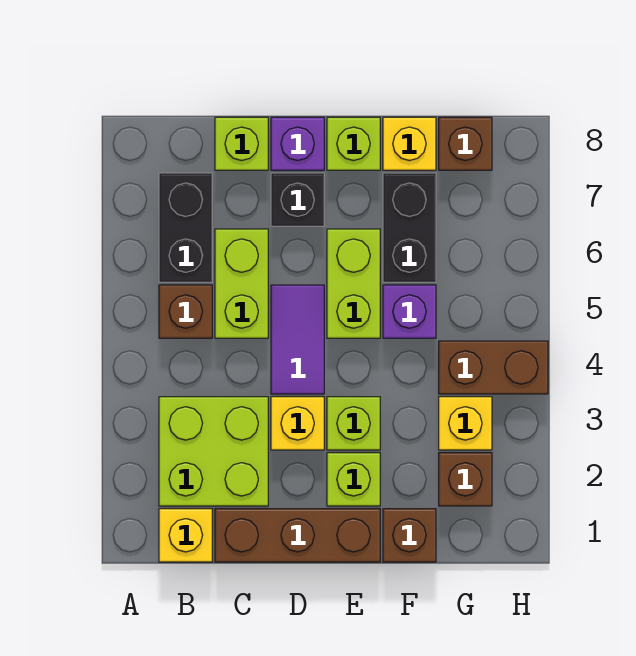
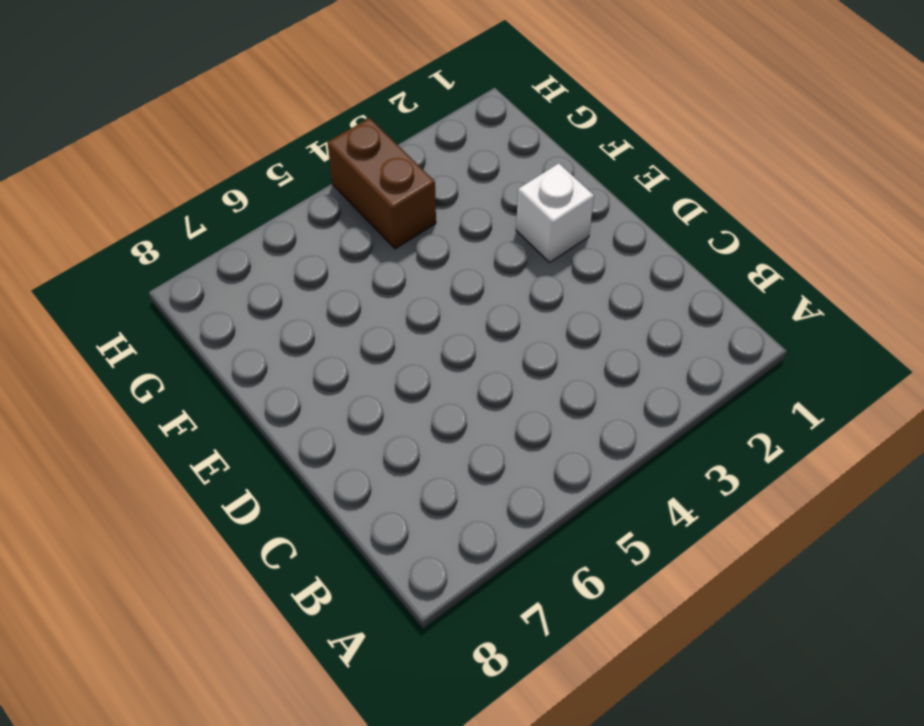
white brick E2 level 1 -> lime brick E2 level 1
none -> yellow brick B1 level 1
none -> lime brick B2:C3 level 1
none -> brown brick B5 level 1

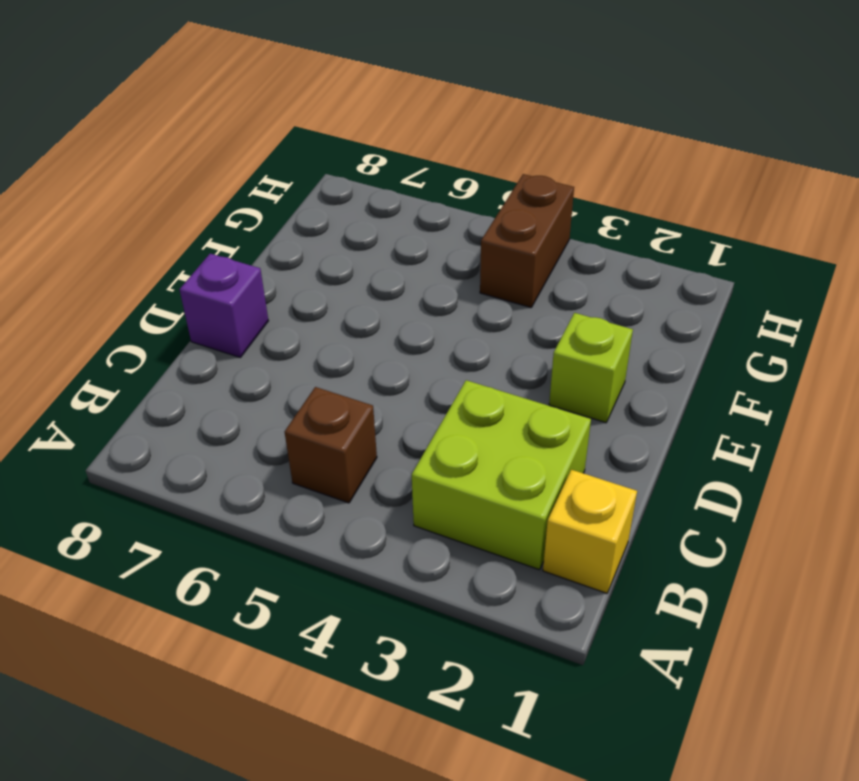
none -> black brick B6:B7 level 1
none -> brown brick C1:E1 level 1
none -> lime brick C5:C6 level 1

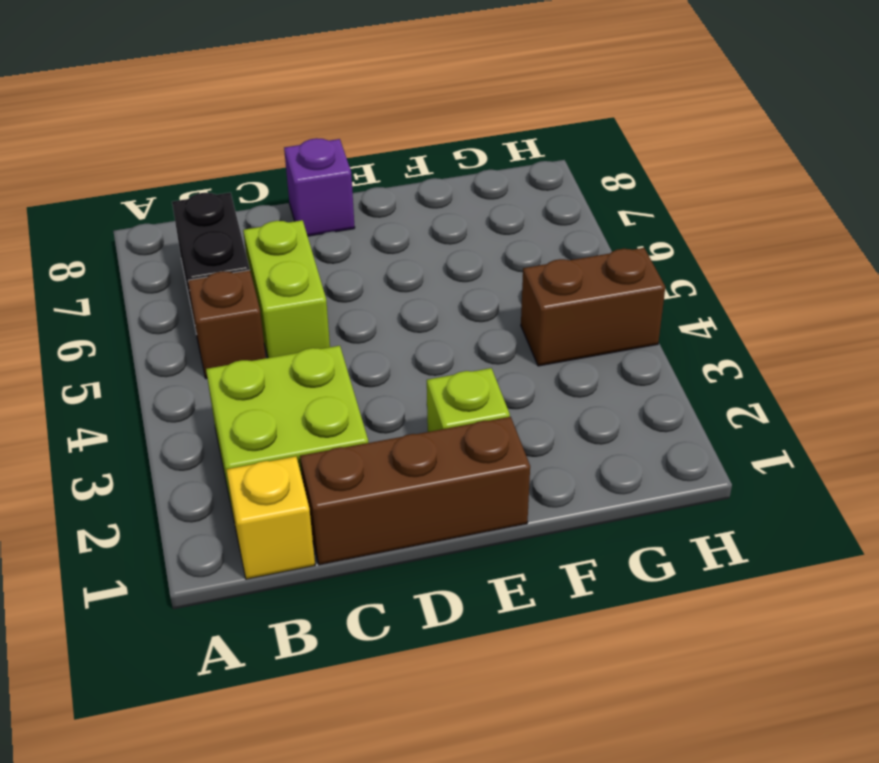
none -> lime brick C8 level 1
none -> yellow brick D3 level 1
none -> purple tile D4:D5 level 1

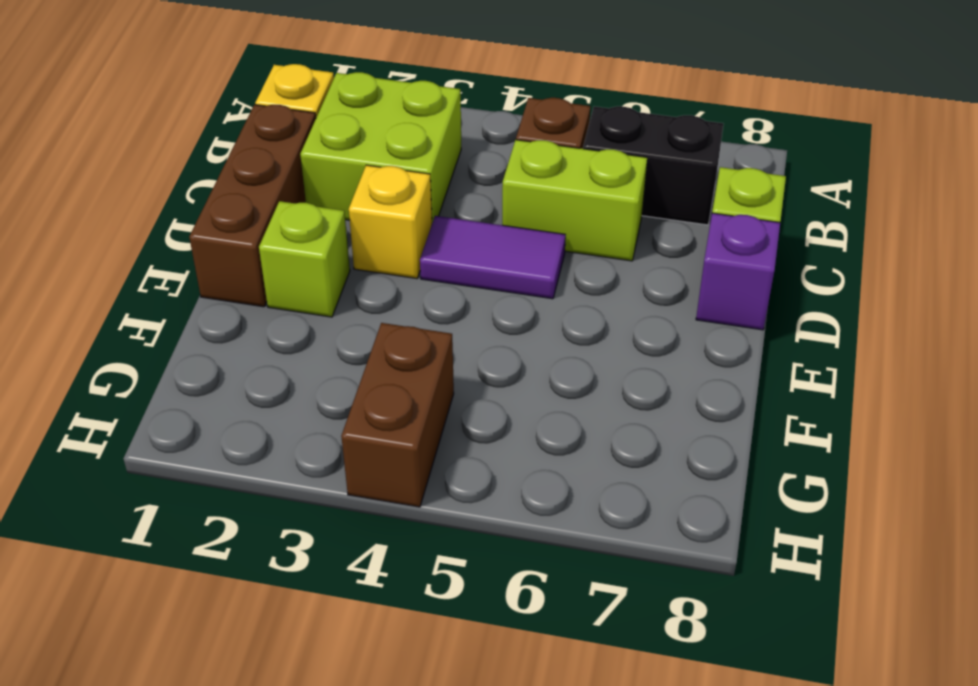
none -> black brick D7 level 1
none -> lime brick E3 level 1
none -> lime brick E5:E6 level 1

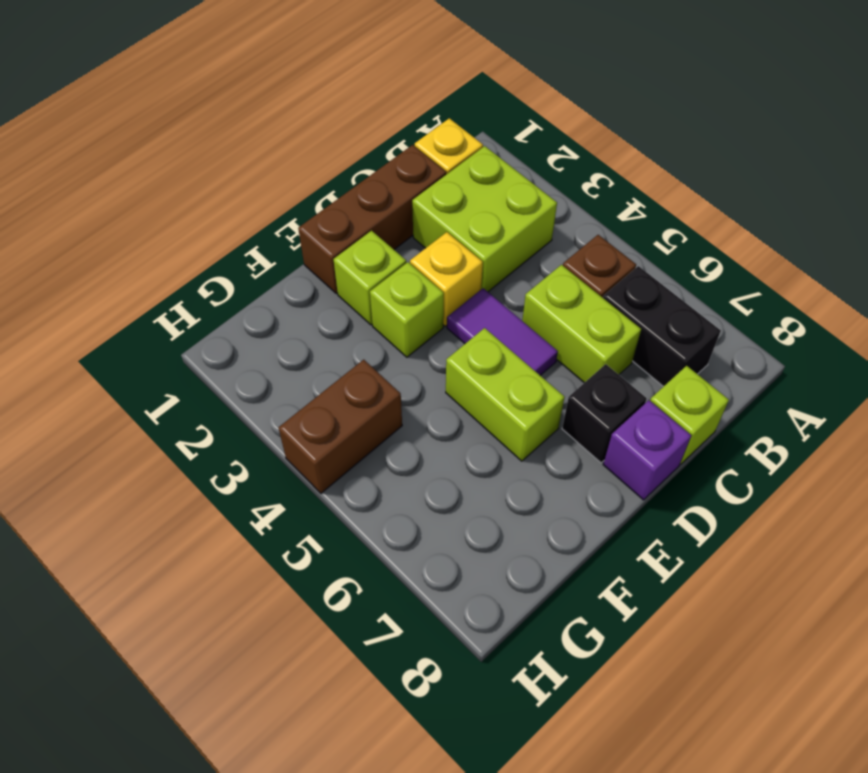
none -> lime brick E8 level 1
none -> brown brick F1 level 1
none -> purple brick F5 level 1

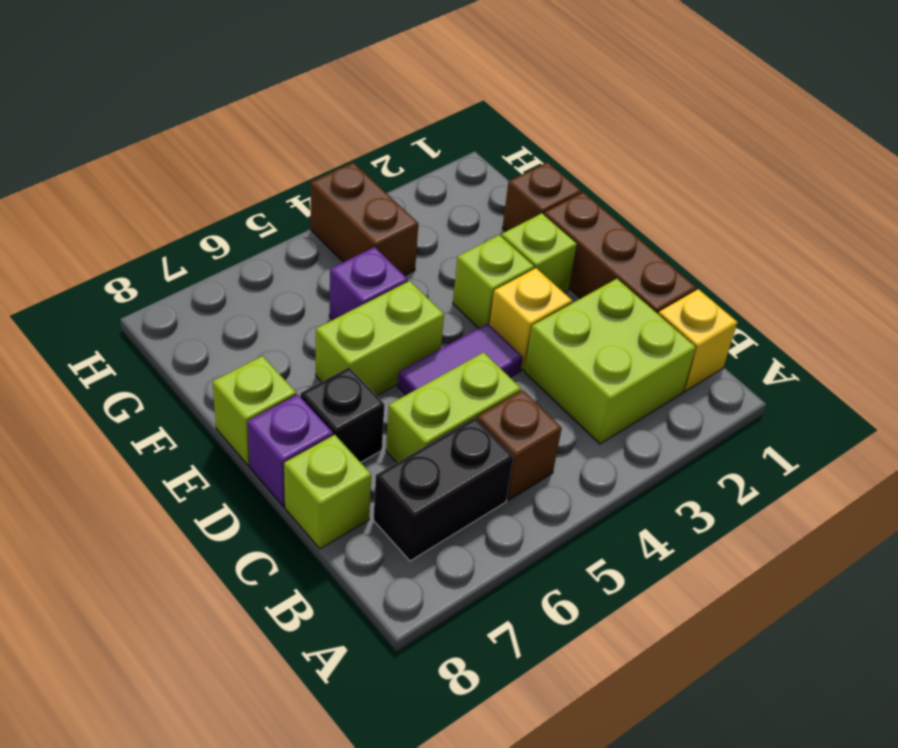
none -> black brick F6:F7 level 1
none -> yellow brick F8 level 1
none -> brown brick G2 level 1

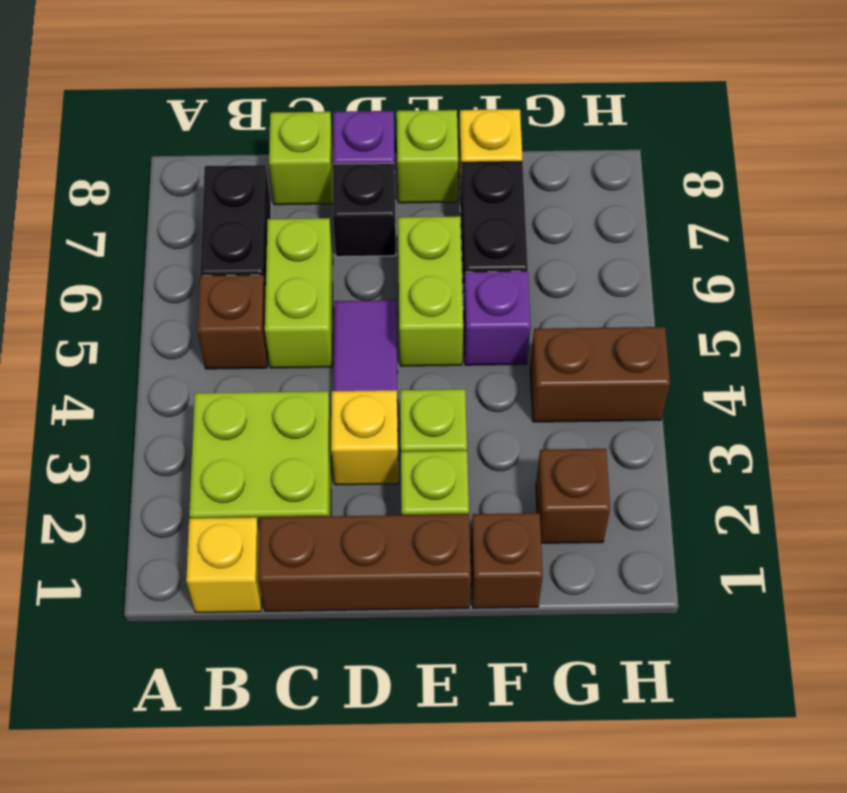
none -> yellow brick G3 level 1
none -> brown brick G8 level 1

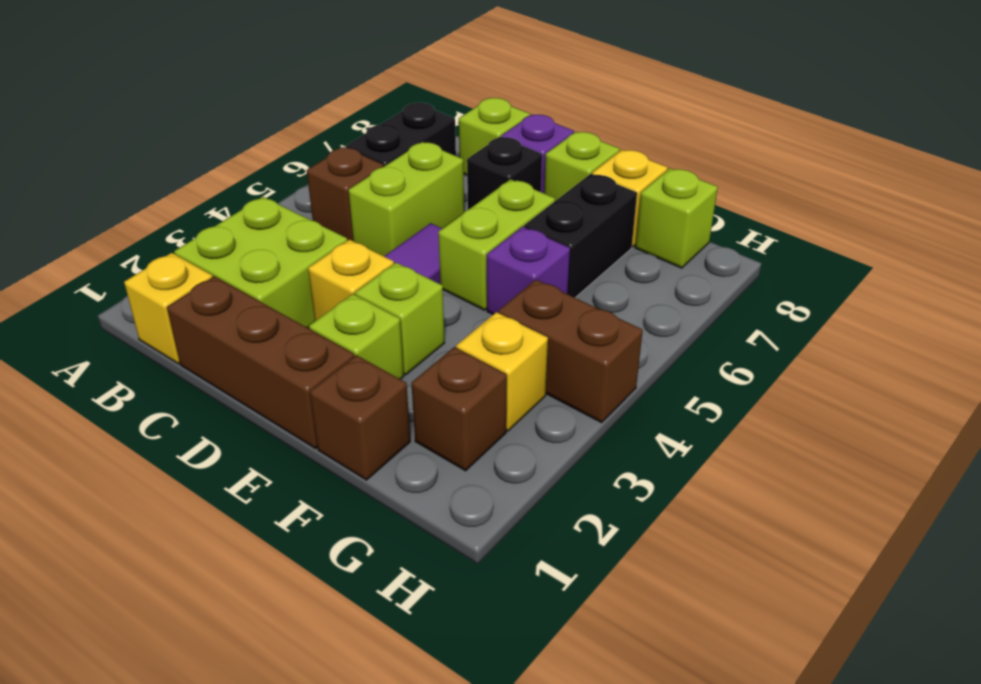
lime brick G8 level 1 -> brown brick G8 level 1

